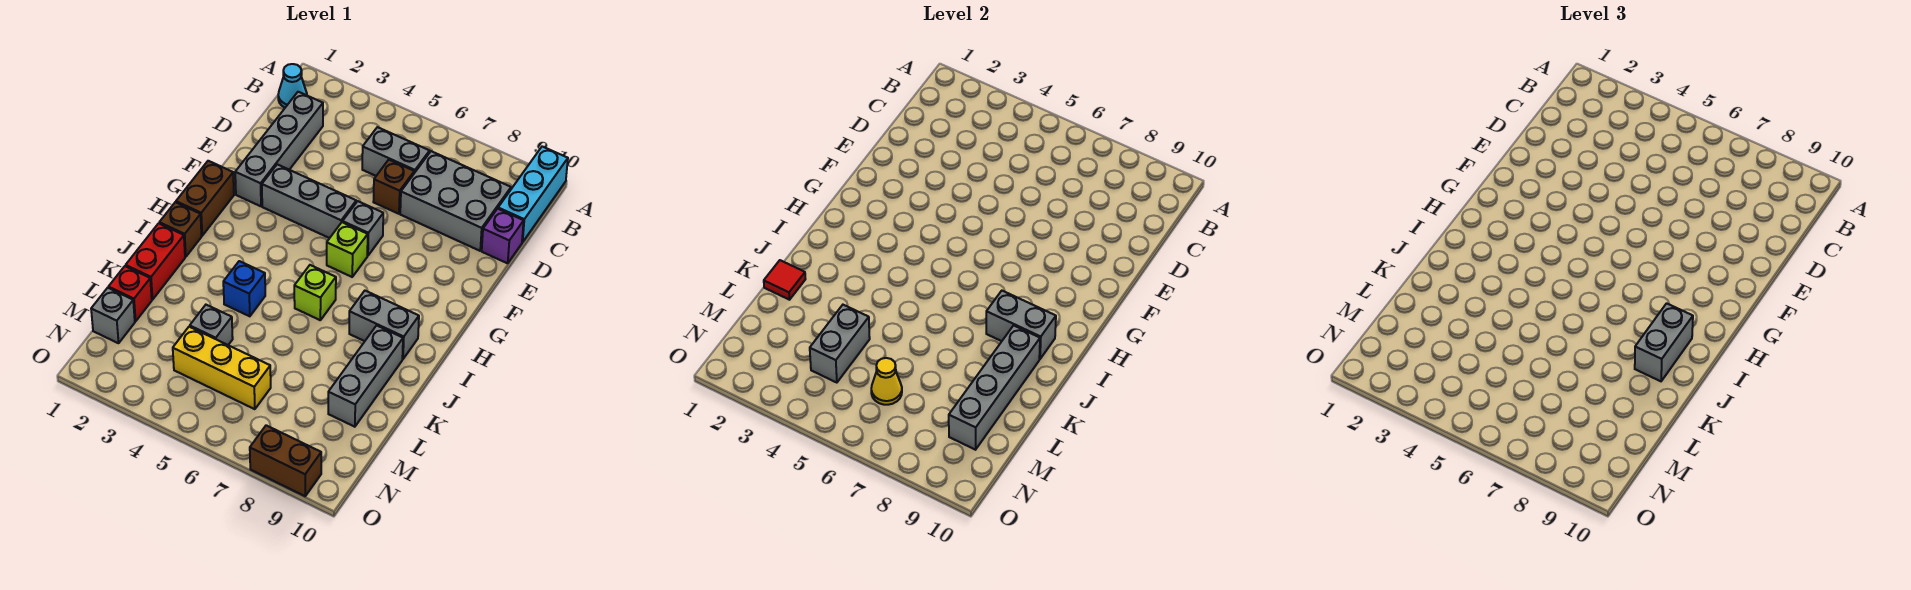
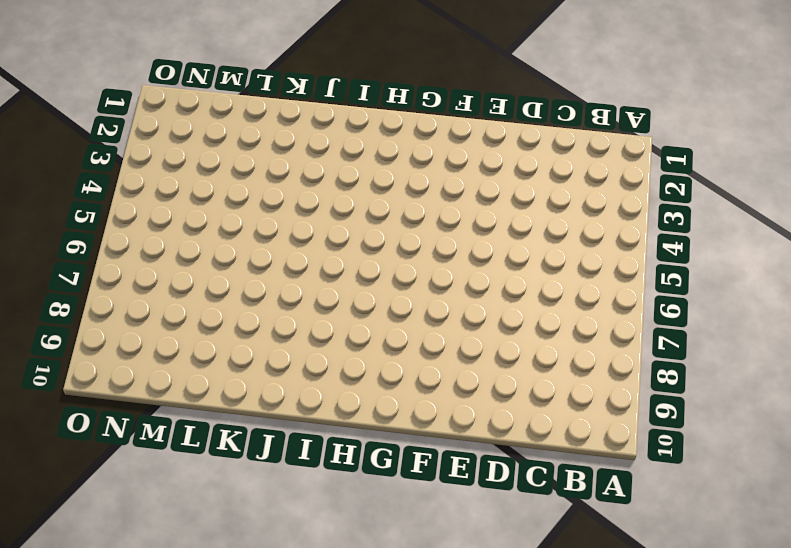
none -> cyan brick A10:C10 level 1
none -> cyan cone B1 level 1
none -> grey brick C2:F2 level 1

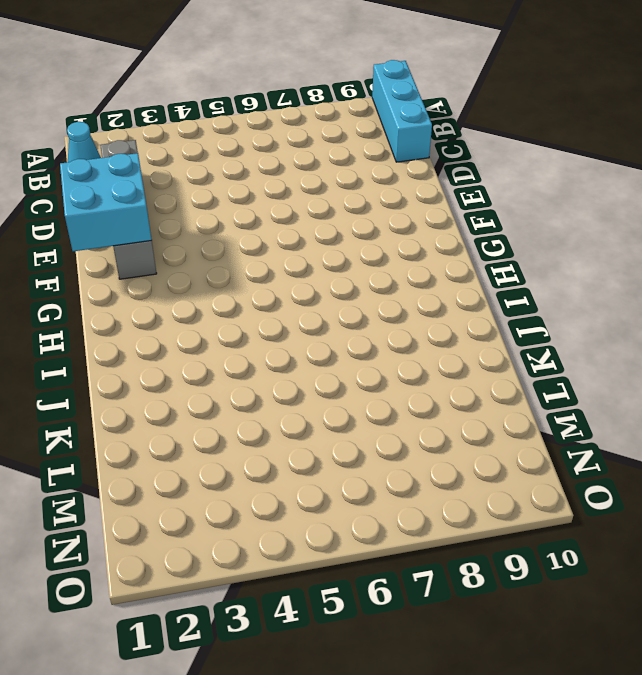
cyan brick E1:F2 level 2 -> none
none -> grey brick C5:C6 level 1
none -> grey brick C7:D9 level 1
none -> brown brick D6 level 1

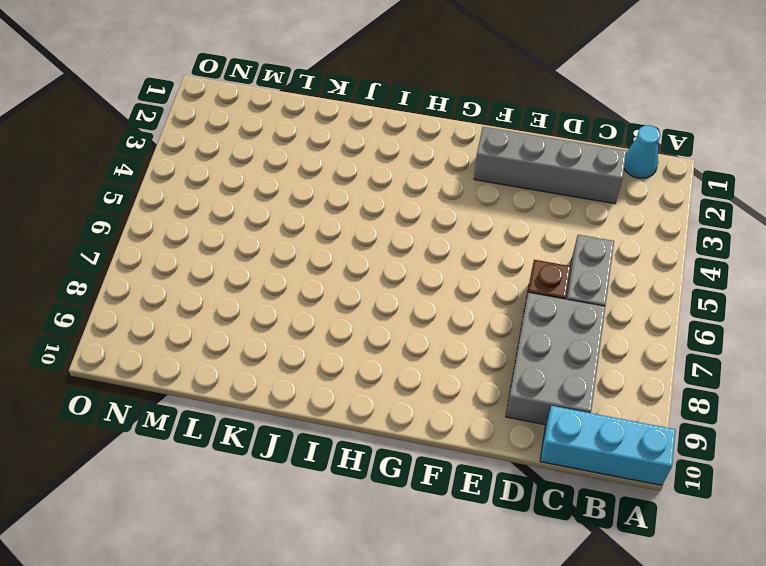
none -> purple brick D10 level 1
none -> grey brick F3:F5 level 1
none -> grey brick F6 level 1

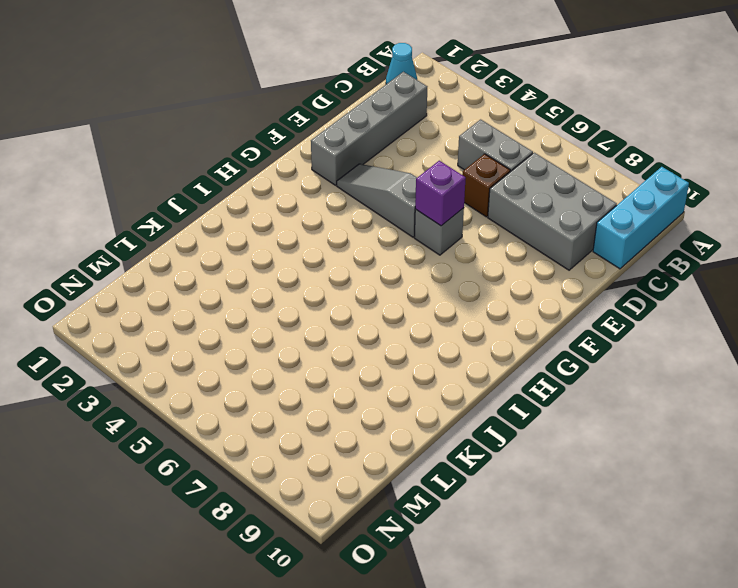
grey slope F3:F5 level 1 top 5 -> grey brick F3:F5 level 1
purple brick F6 level 2 -> purple brick D10 level 1
none -> brown brick G1:H1 level 1
none -> lime brick G6 level 1
none -> brown brick I1 level 1

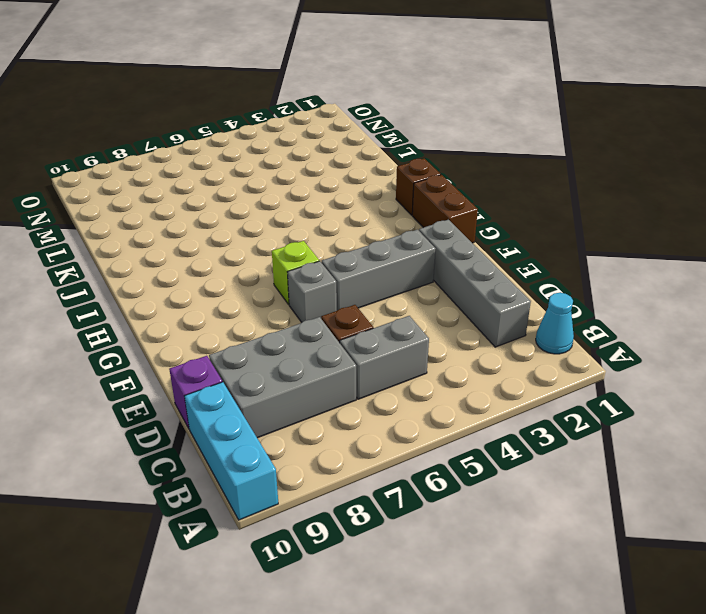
none -> lime brick I6 level 1
none -> grey brick I8:I9 level 1
none -> red brick J1:K1 level 1

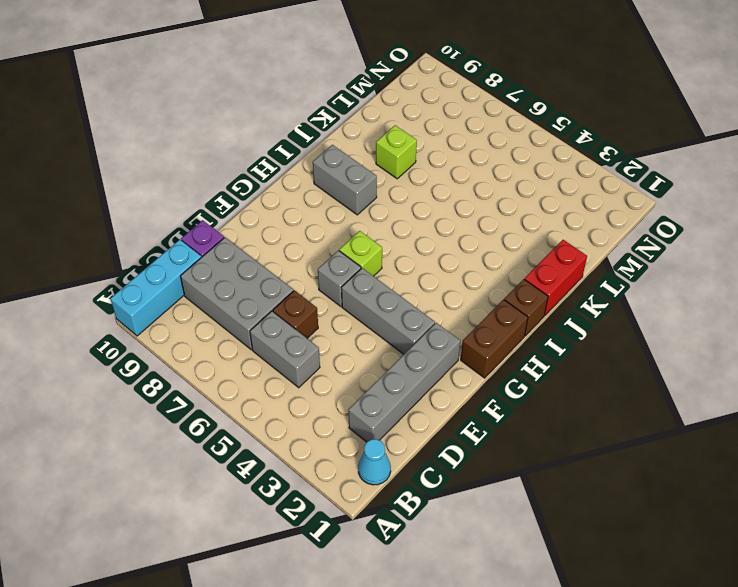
lime brick K8 level 1 -> lime brick I6 level 1
none -> blue brick J4 level 1
none -> grey brick J9:L9 level 1
none -> red brick L1 level 1

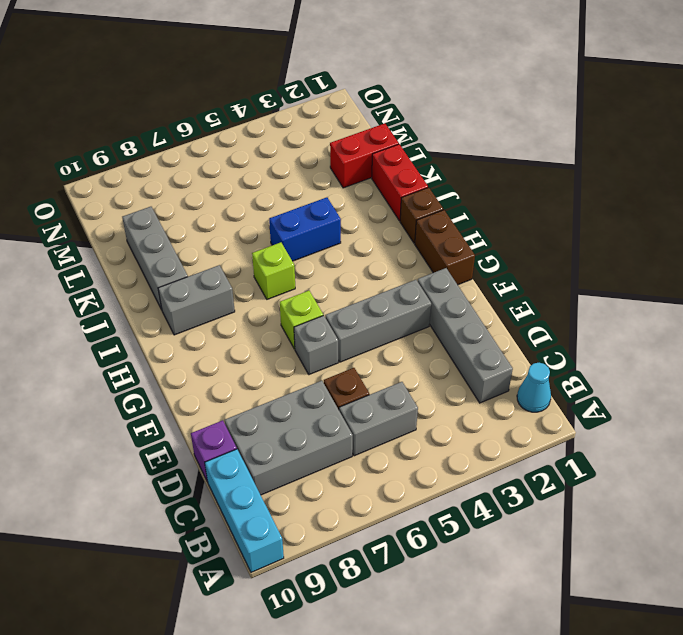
blue brick J4:J5 level 1 -> blue brick J4 level 1
red brick L1:L2 level 1 -> red brick L1 level 1
none -> grey brick L4 level 1
none -> grey brick M1 level 1
none -> yellow brick M4:M6 level 1

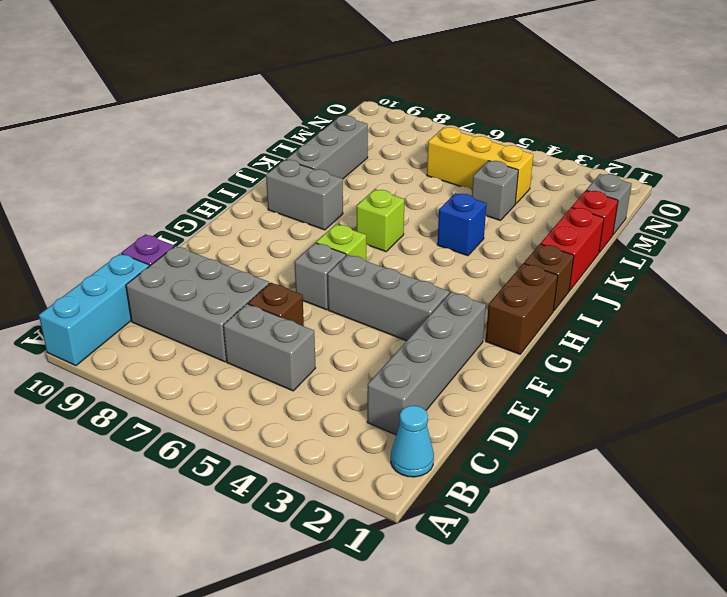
none -> brown brick O8:O9 level 1
none -> grey brick I8:I9 level 2
none -> grey brick J9:M9 level 2

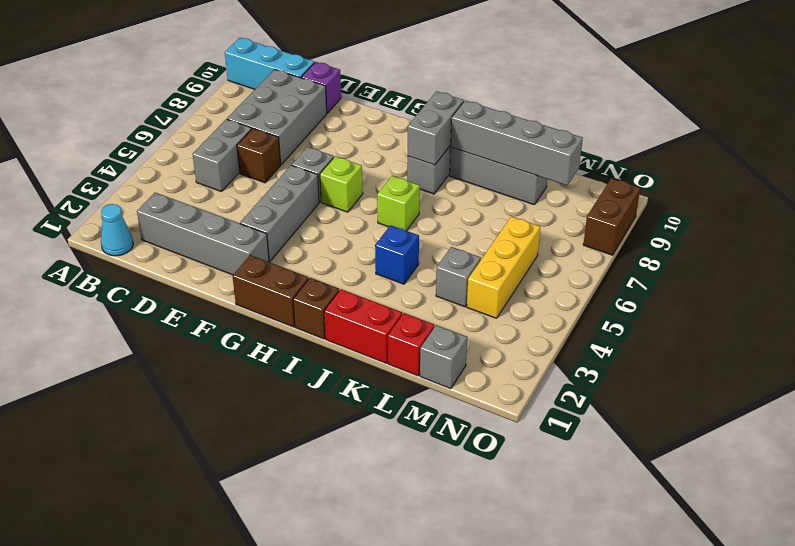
none -> red tile K1 level 2
none -> grey brick L4:M4 level 2
none -> yellow cone M6 level 2

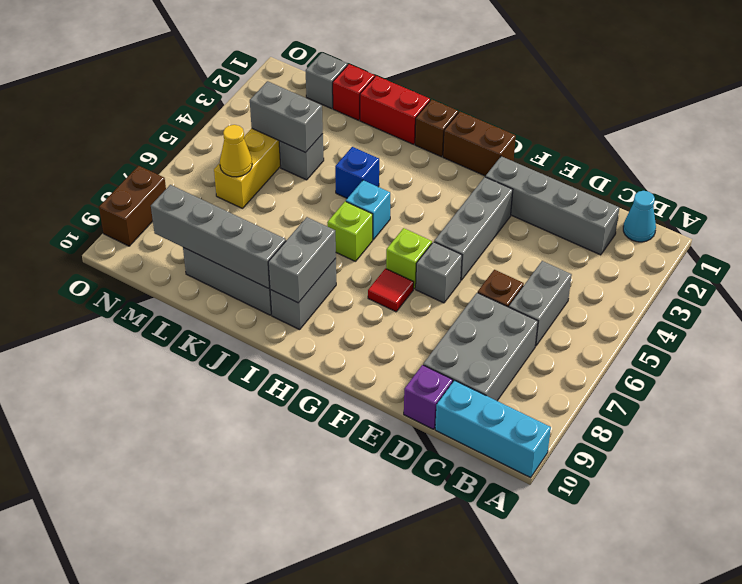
red tile G7 level 1 -> red tile K1 level 2
cyan brick I5 level 1 -> none
none -> grey brick I9:J9 level 3

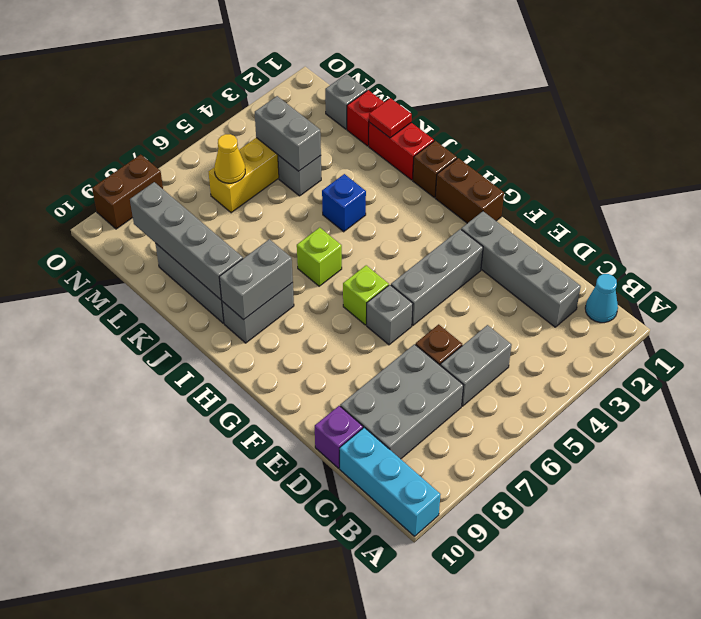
none -> grey brick I9:J9 level 3

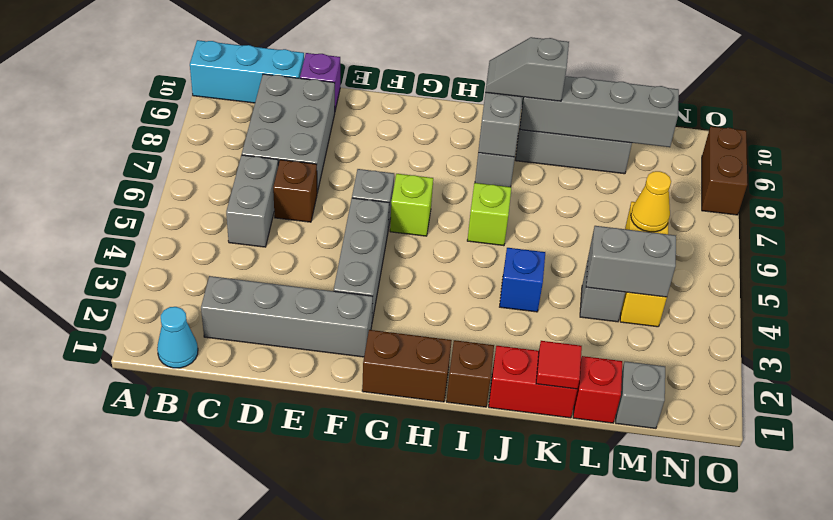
grey slope I9:J9 level 3 top J -> grey brick I9:J9 level 3

